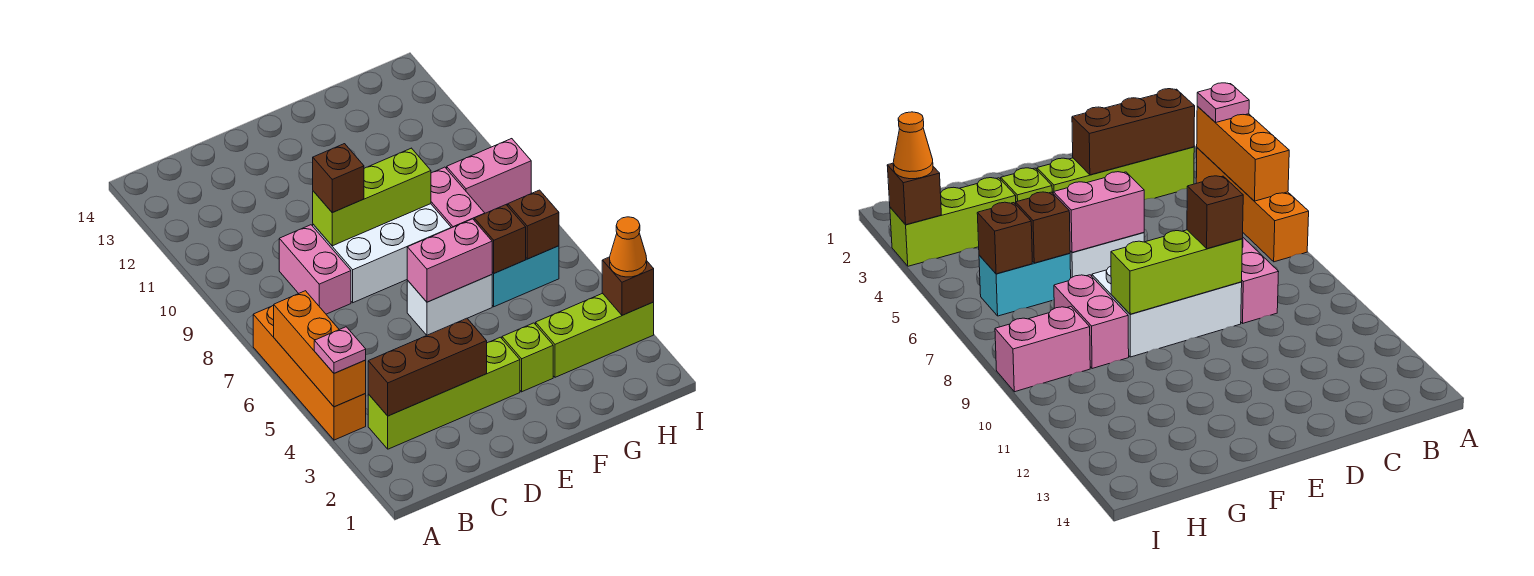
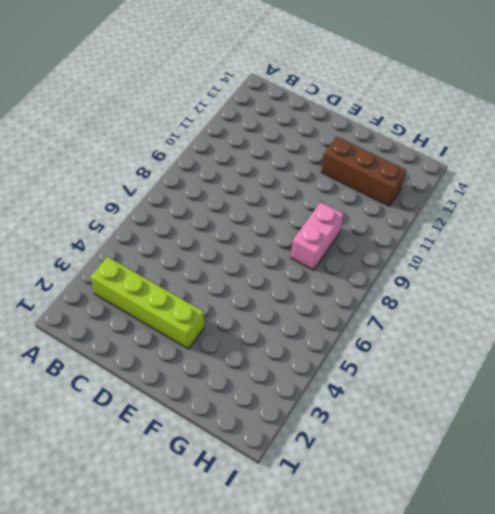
brown brick F12:H12 level 1 -> brown brick B3:D3 level 2
none -> orange brick A4:A7 level 1
none -> pink brick C8:C9 level 1
none -> white brick D8:F9 level 1

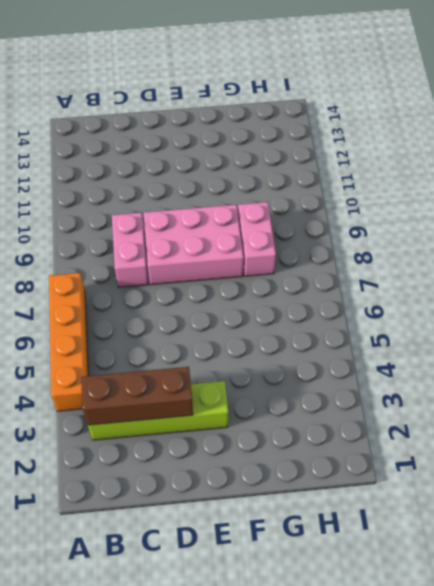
pink brick D8:F9 level 1 -> white brick D8:F9 level 1
none -> white brick E6:F6 level 1
none -> lime brick F3 level 1
none -> lime brick G3:I3 level 1

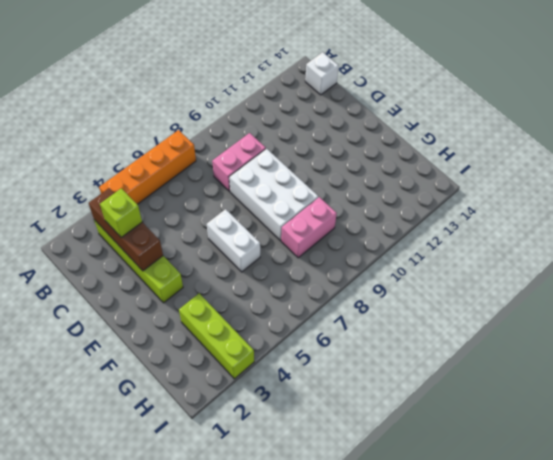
white brick B14 level 1 -> none
lime brick C3 level 3 -> lime brick F3 level 1
none -> cyan brick G6:H6 level 1
none -> pink brick H9:I9 level 1
none -> orange brick A4:A6 level 2

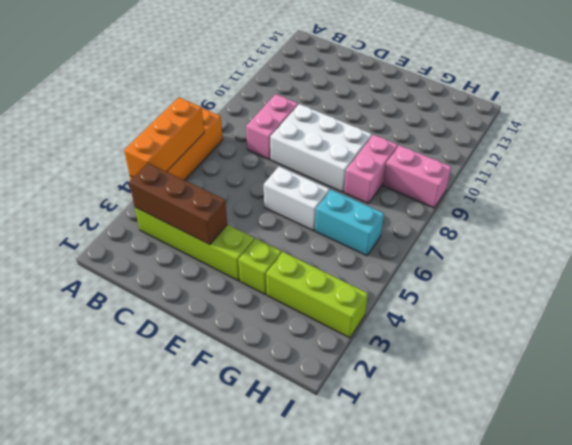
none -> lime brick D9:F9 level 2
none -> pink brick E6:F6 level 2
none -> brown brick G6 level 2

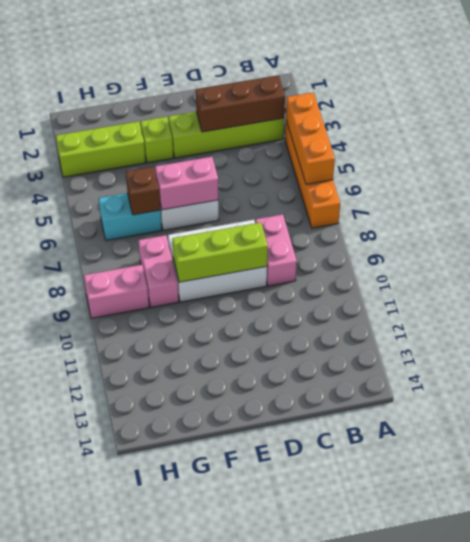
none -> brown brick H6 level 2
none -> brown brick I3 level 2
none -> pink plate A4 level 3

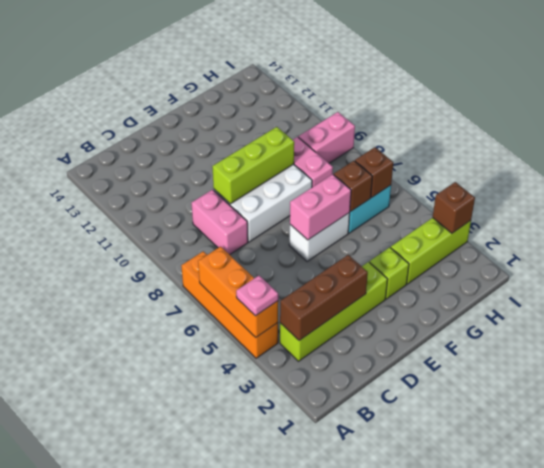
none -> brown brick D9 level 3
none -> orange cone I3 level 3

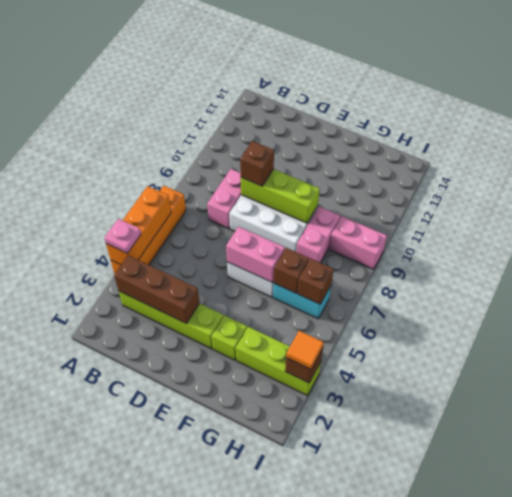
orange tile I3 level 3 -> orange cone I3 level 3

